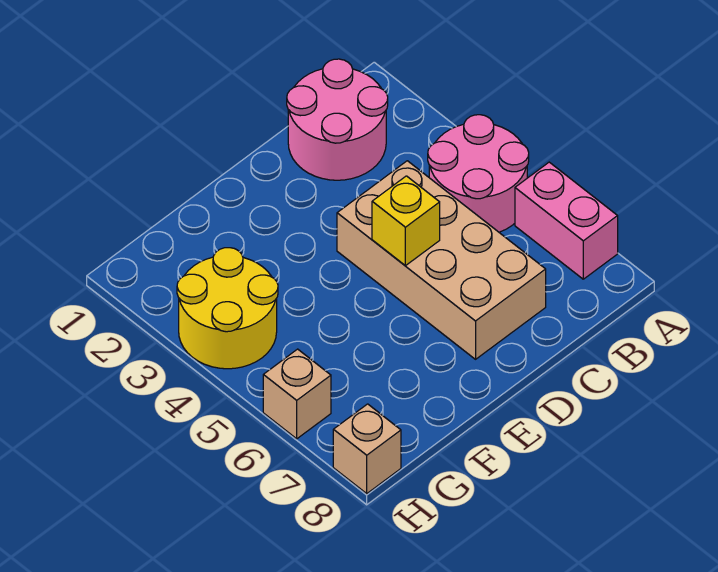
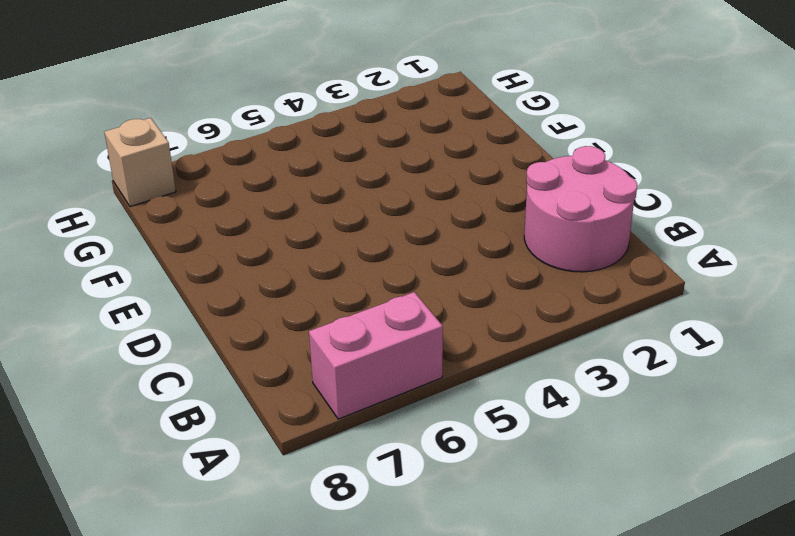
none -> pink round brick A4:B5 level 1
none -> tan brick C4:D7 level 1

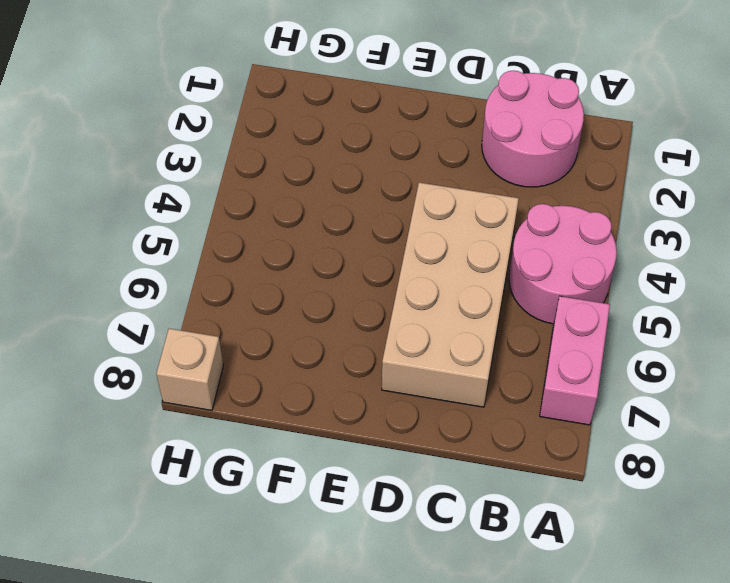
none -> yellow round brick G3:H4 level 1
none -> tan brick H6 level 1

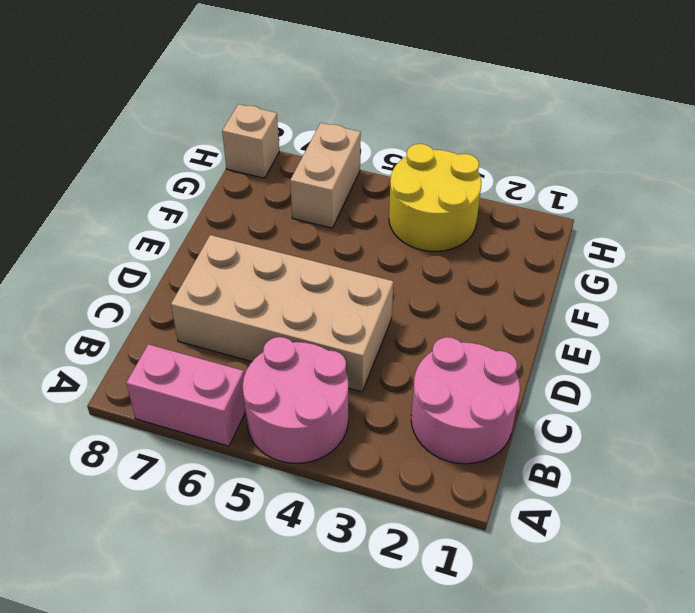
tan brick G6:H6 level 1 -> tan brick H6 level 1
none -> yellow brick D5 level 2

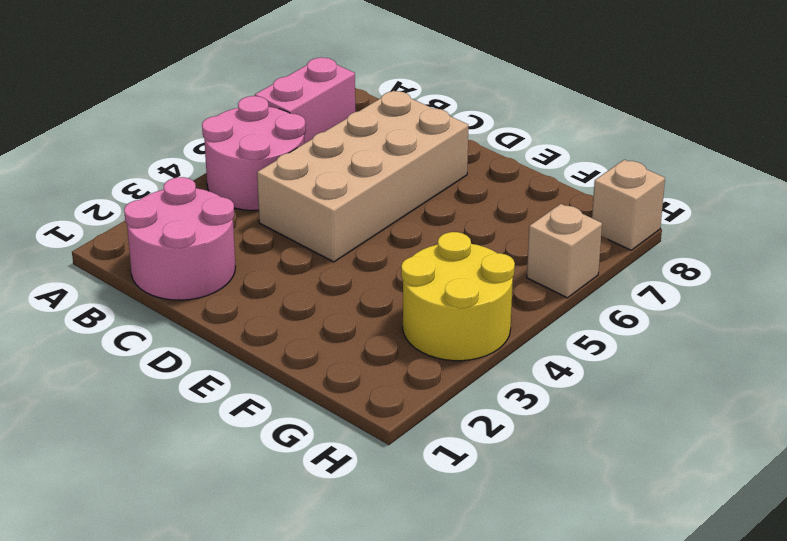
none -> yellow brick D5 level 2

